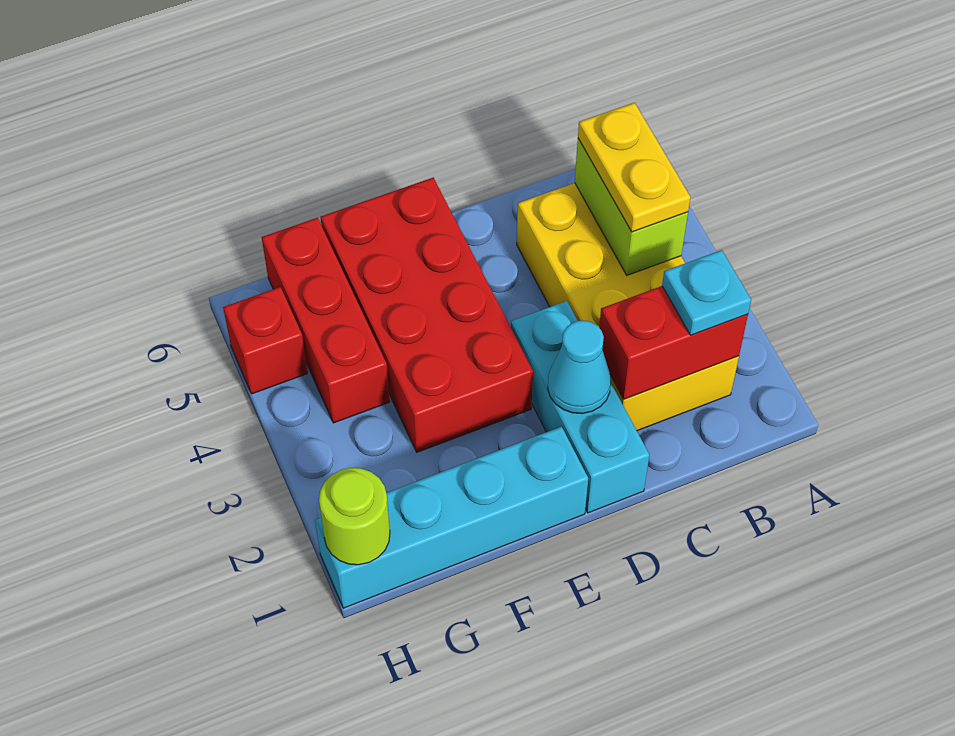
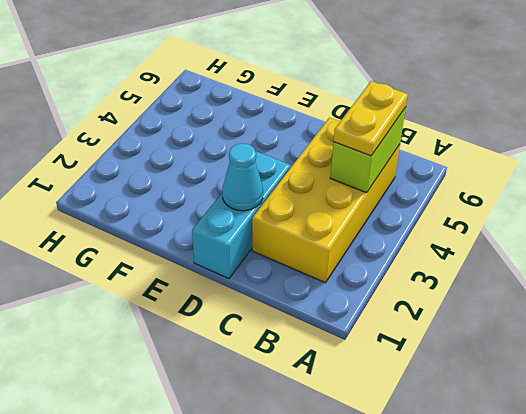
none -> cyan brick E1:H1 level 1
none -> red brick E3:F6 level 1
none -> red brick G4:G6 level 1

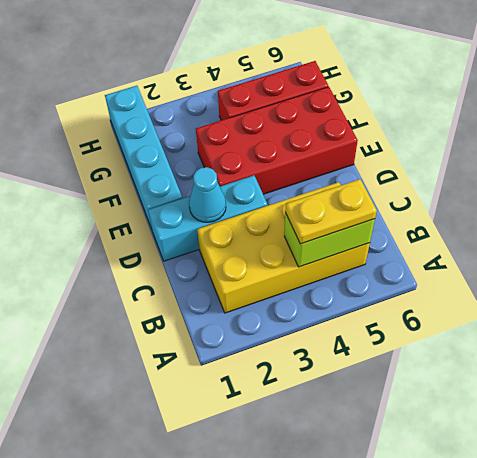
none -> red brick H5 level 1
none -> red brick B2:C2 level 2
none -> lime round brick H1 level 2

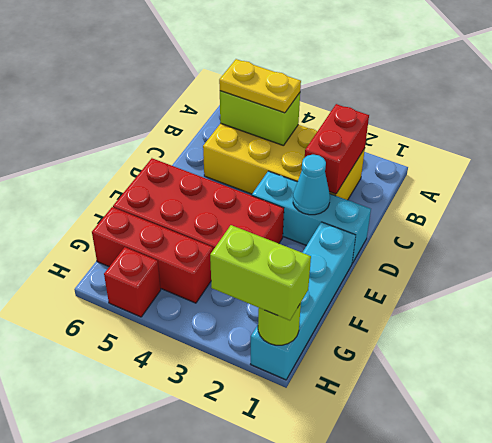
lime brick H1:H2 level 3 -> none
none -> cyan plate B2 level 3

